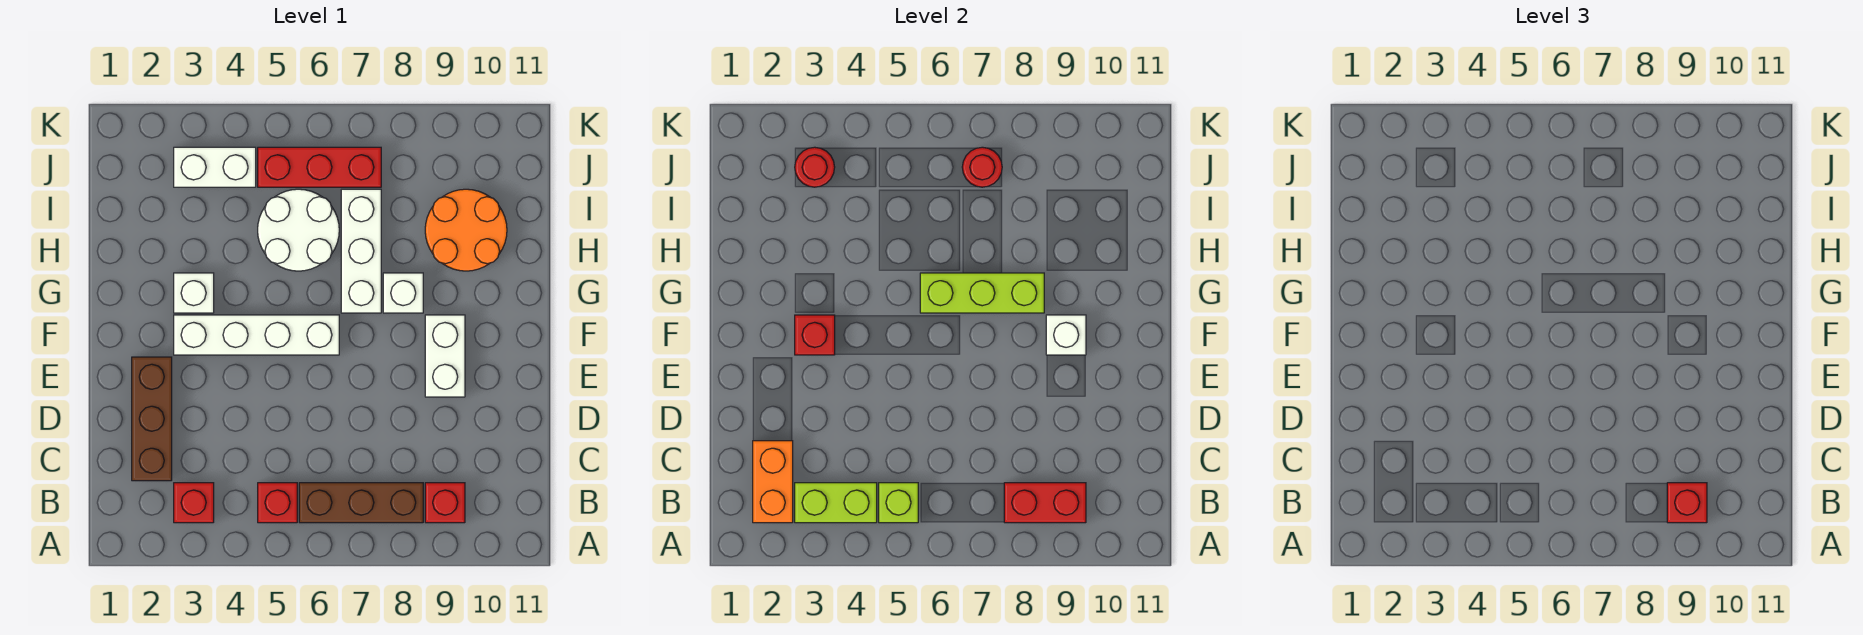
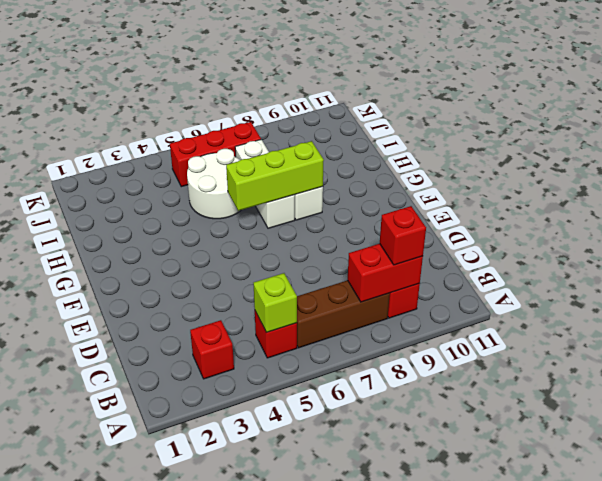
none -> brown brick C2:E2 level 1
none -> white brick E9:F9 level 1
none -> white brick F3:F6 level 1

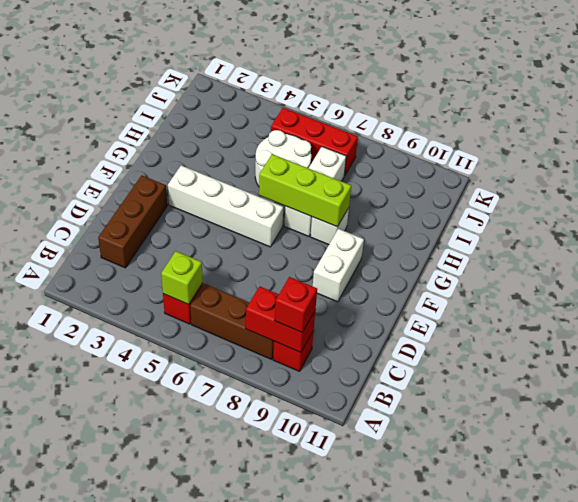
none -> red brick B3 level 1
none -> white brick G3 level 1
none -> orange round brick H9:I10 level 1

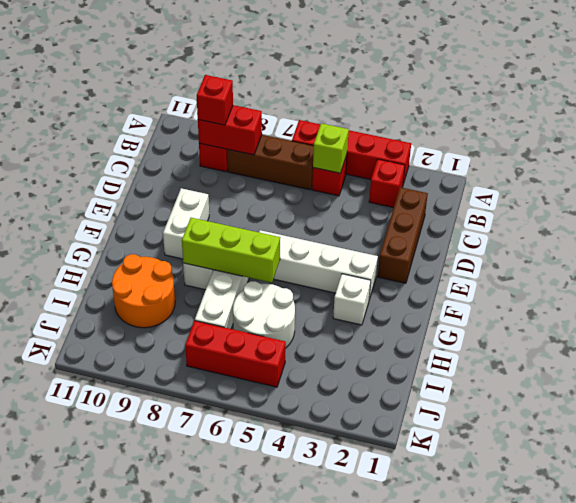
red brick A3:A6 level 1 -> none
none -> white brick J3:J4 level 1
none -> orange brick B2:C2 level 2
none -> lime brick B3:B4 level 2

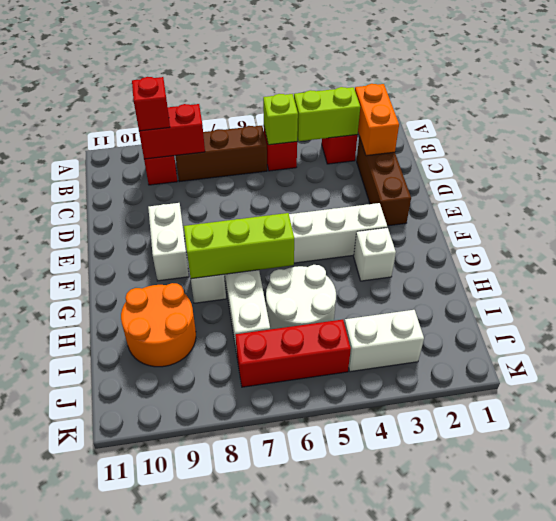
none -> red brick F3 level 2
none -> white brick F9 level 2
none -> red round brick J3 level 2

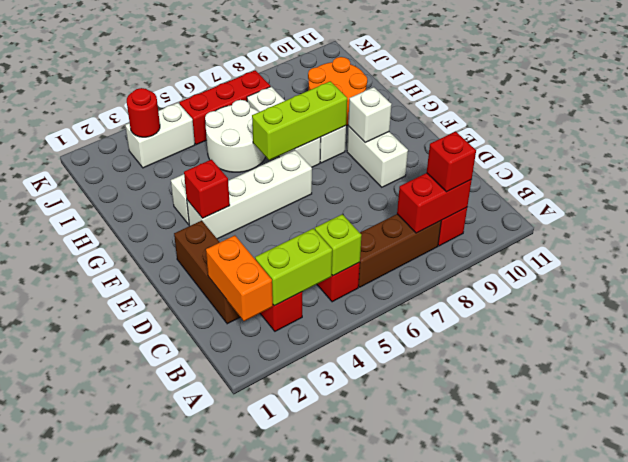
none -> red round brick J7 level 2

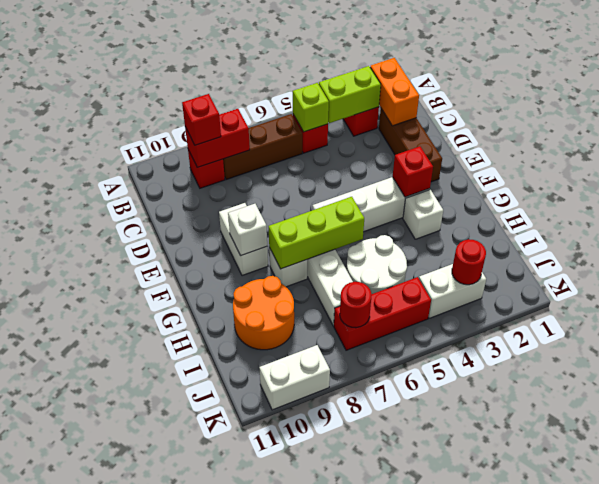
white brick K9:K10 level 1 -> none

